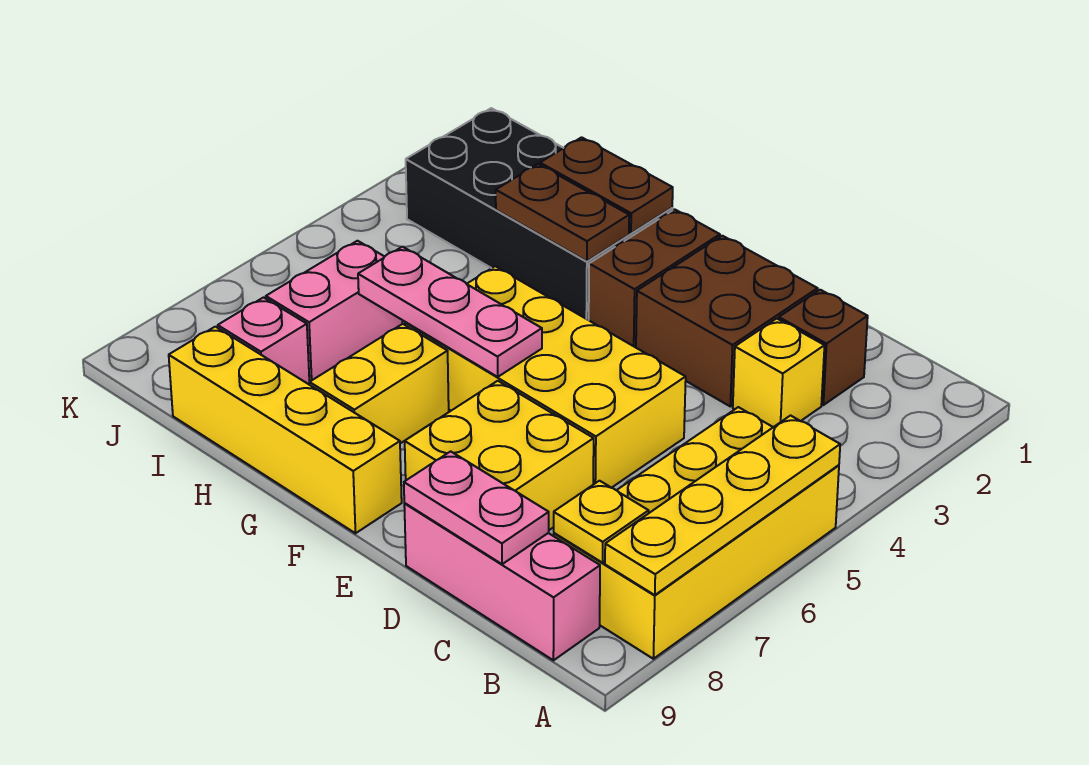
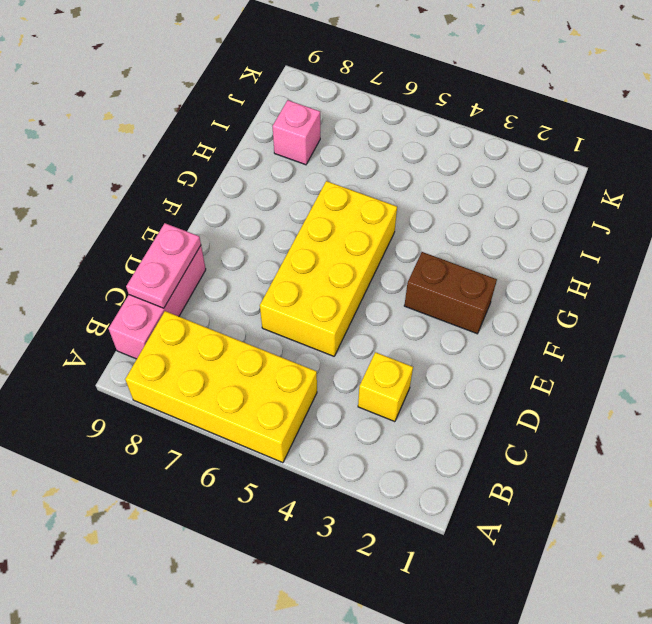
none -> brown brick C2 level 1
none -> brown brick D2:E3 level 1
none -> yellow brick D7:E8 level 1

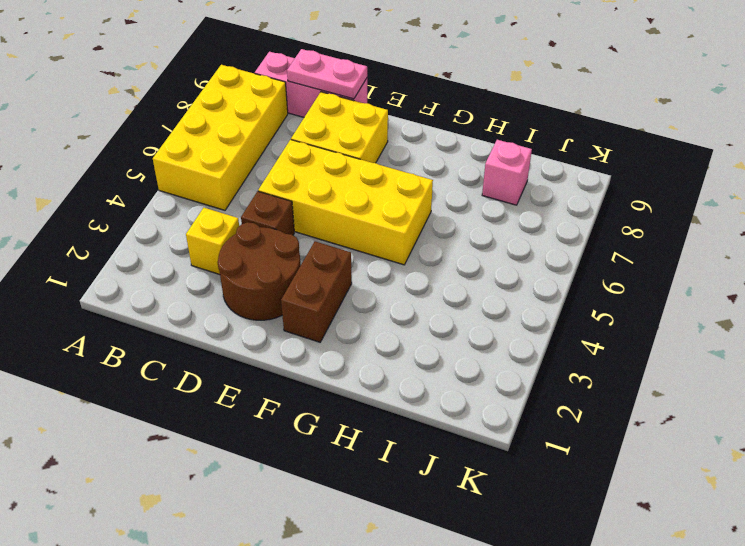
brown round brick D2:E3 level 1 -> brown brick D2:E3 level 1
brown brick D4 level 1 -> brown brick C2 level 1
none -> yellow brick F9:I9 level 1
none -> black brick G2:J3 level 1
none -> yellow brick G7:G8 level 1

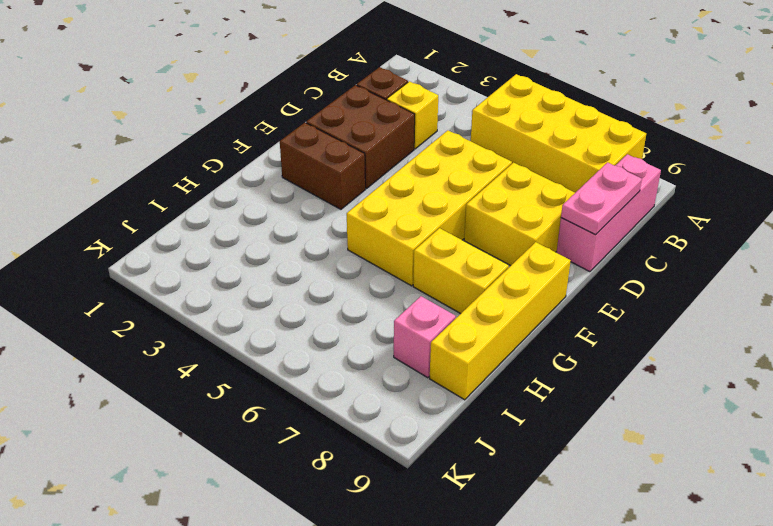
none -> black brick G2:J3 level 1
none -> pink brick I6:I7 level 1
none -> yellow plate A5:A8 level 2

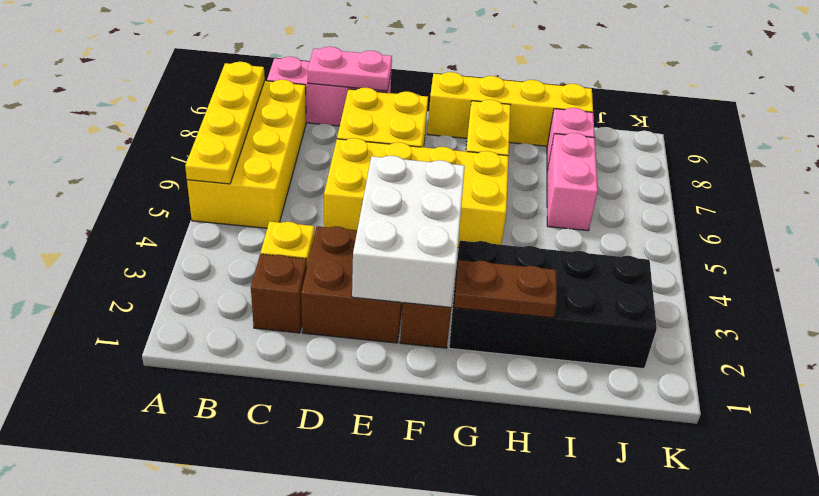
white brick E2:F4 level 2 -> none
none -> yellow plate B8 level 2
none -> pink plate F6:H6 level 2
none -> brown plate G3:H3 level 2

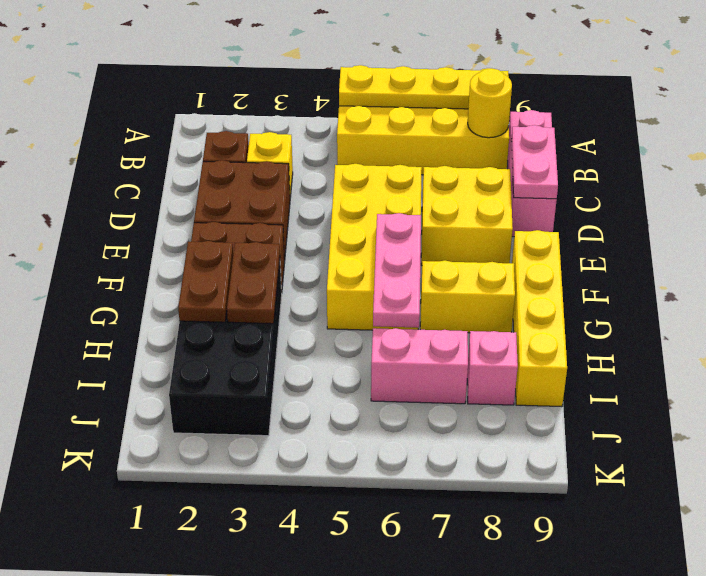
yellow round brick B8 level 2 -> yellow plate B8 level 2

